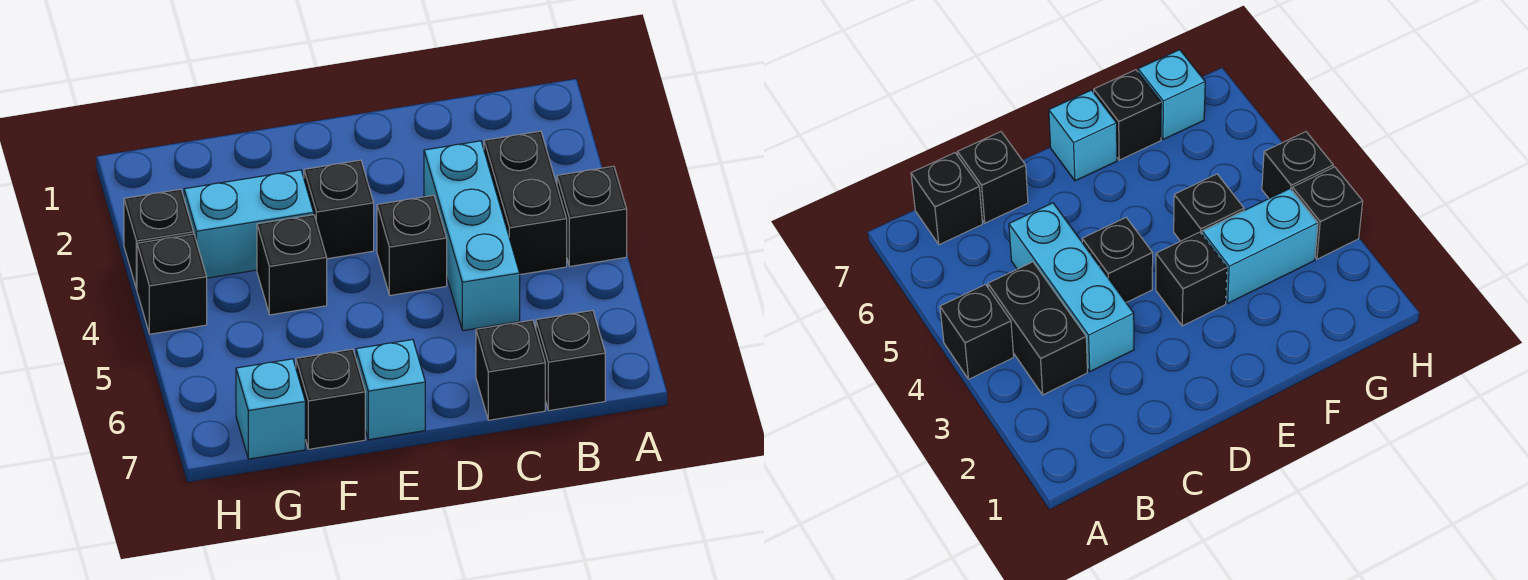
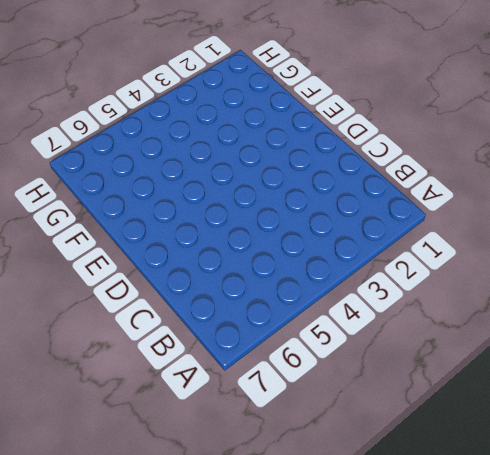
none -> black brick A4 level 1
none -> black brick B3:B4 level 1
none -> black brick B7 level 1

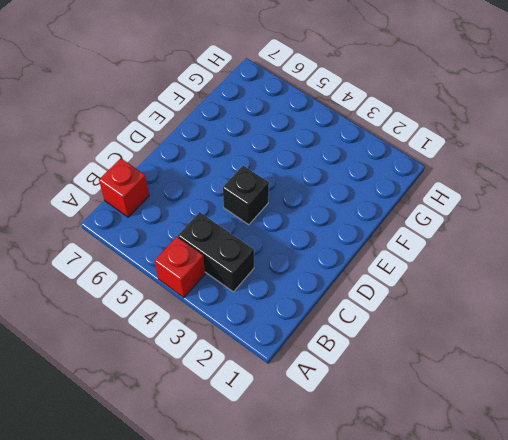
red brick A4 level 1 -> black brick A4 level 1
red brick B7 level 1 -> black brick B7 level 1
none -> cyan brick C3:C5 level 1
none -> black brick C7 level 1
none -> black brick E3 level 1

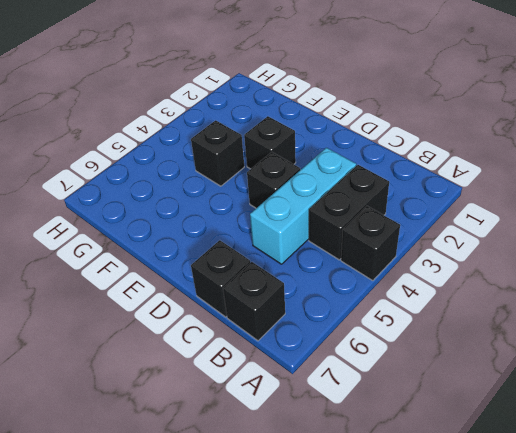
none -> cyan brick E7 level 1
none -> cyan brick F3:G3 level 1
none -> black brick F7 level 1

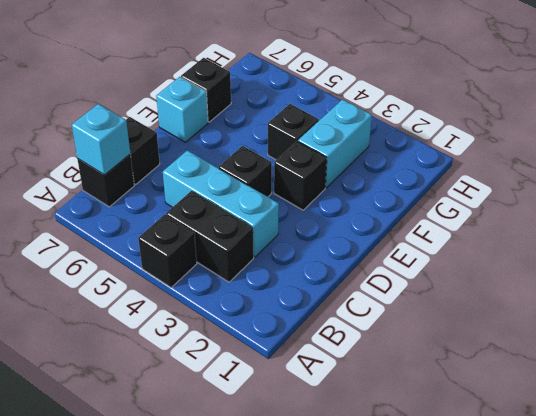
cyan brick B7 level 2 -> cyan brick G7 level 1
none -> black brick H3 level 1
none -> black brick H4 level 1

